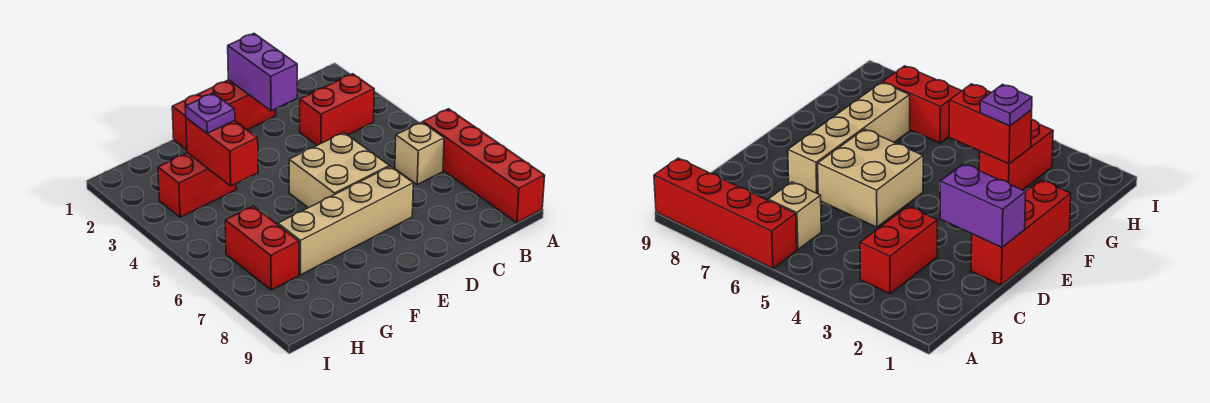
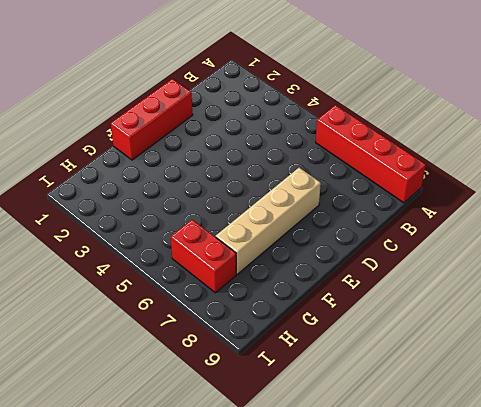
none -> red brick B3:C3 level 1
none -> tan brick B6 level 1

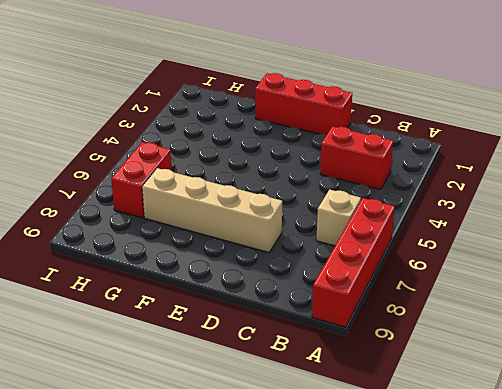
none -> tan brick D5:E6 level 1
none -> red brick G3:H3 level 1

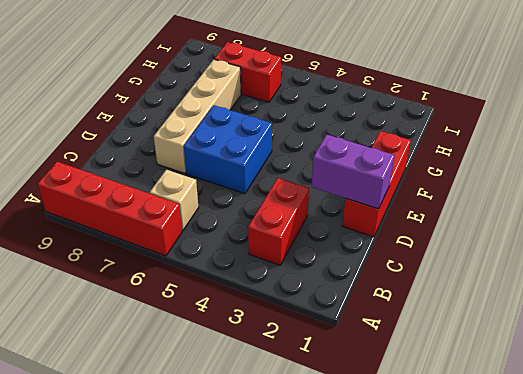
blue brick D5:E6 level 1 -> tan brick D5:E6 level 1
none -> red brick G3:H3 level 1
none -> red brick G3:G4 level 2

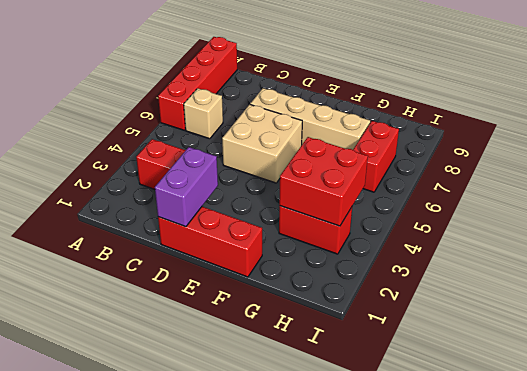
red brick G3:H4 level 2 -> red brick G3:G4 level 2
none -> purple plate G3 level 3

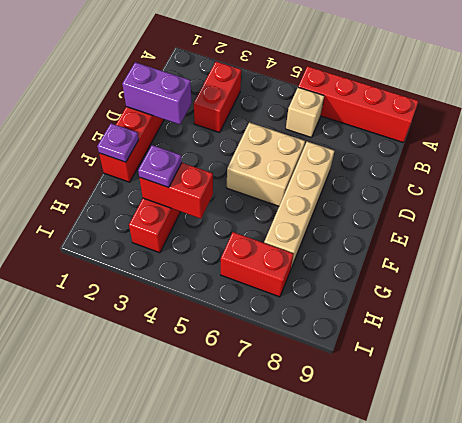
purple plate F1 level 2 -> none

